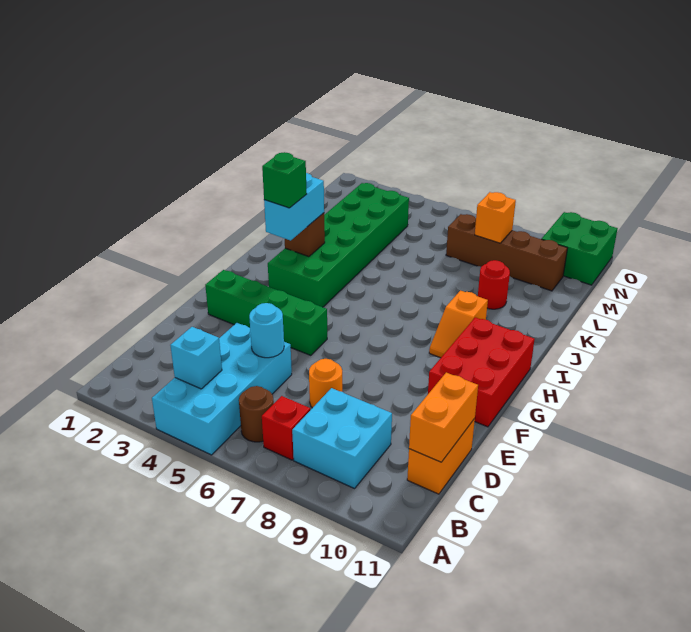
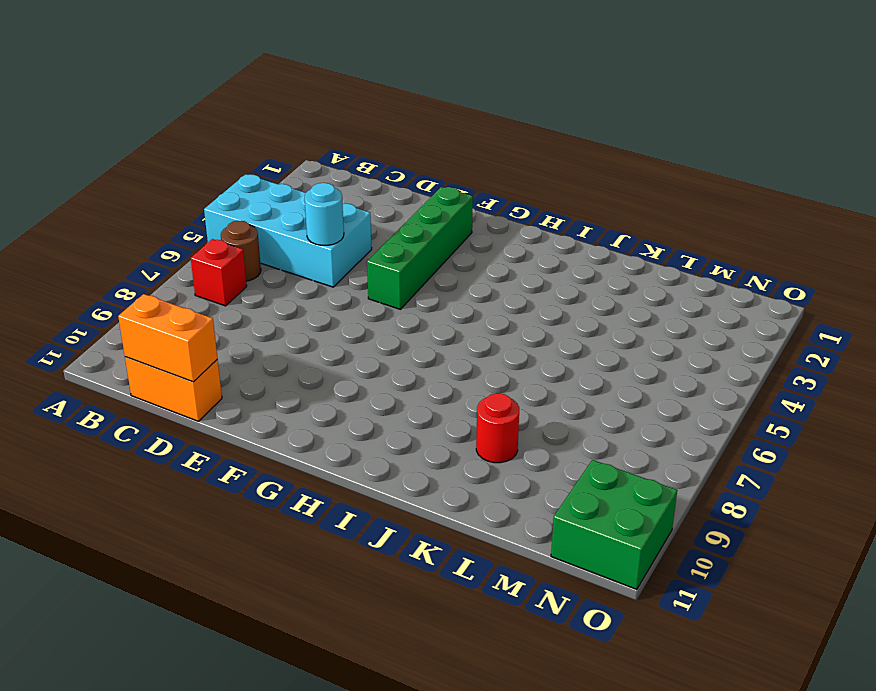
none -> cyan brick B8:C9 level 1
none -> orange round brick D7 level 1
none -> red brick F10:H11 level 1

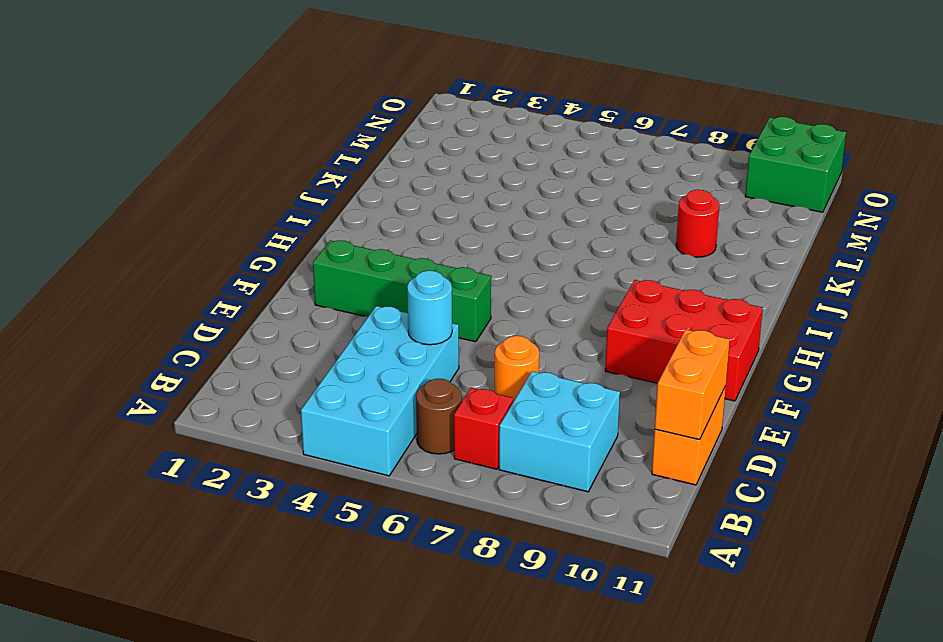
red brick F9:G11 level 1 -> red brick F10:H11 level 1
none -> green brick H3:M4 level 1
none -> orange slope H9:I9 level 1 top I
none -> brown brick M7:M10 level 1

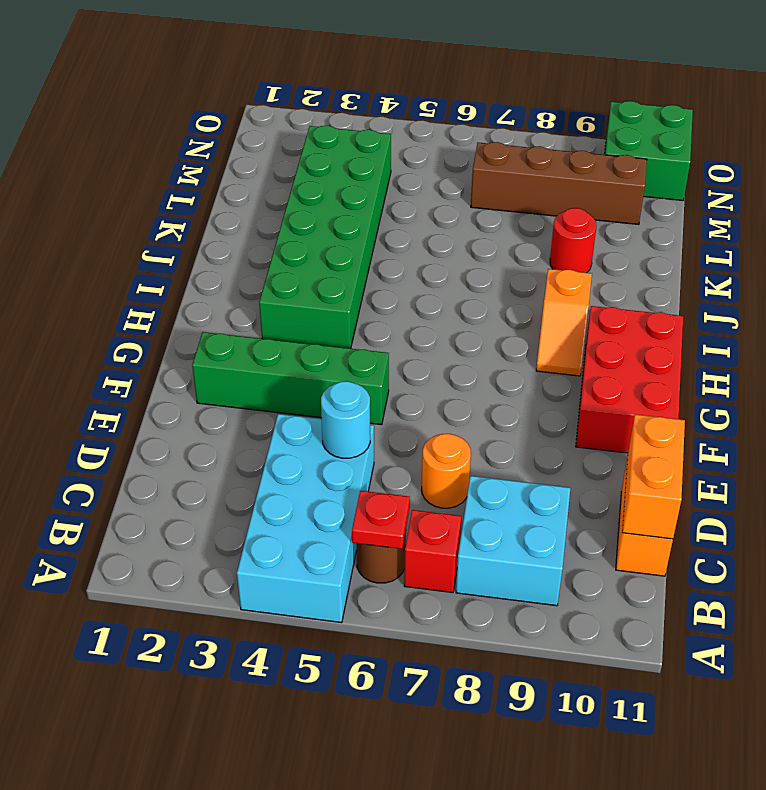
red plate B6 level 2 -> none
none -> cyan brick B4 level 2
none -> brown brick I3 level 2
none -> orange brick M8 level 2

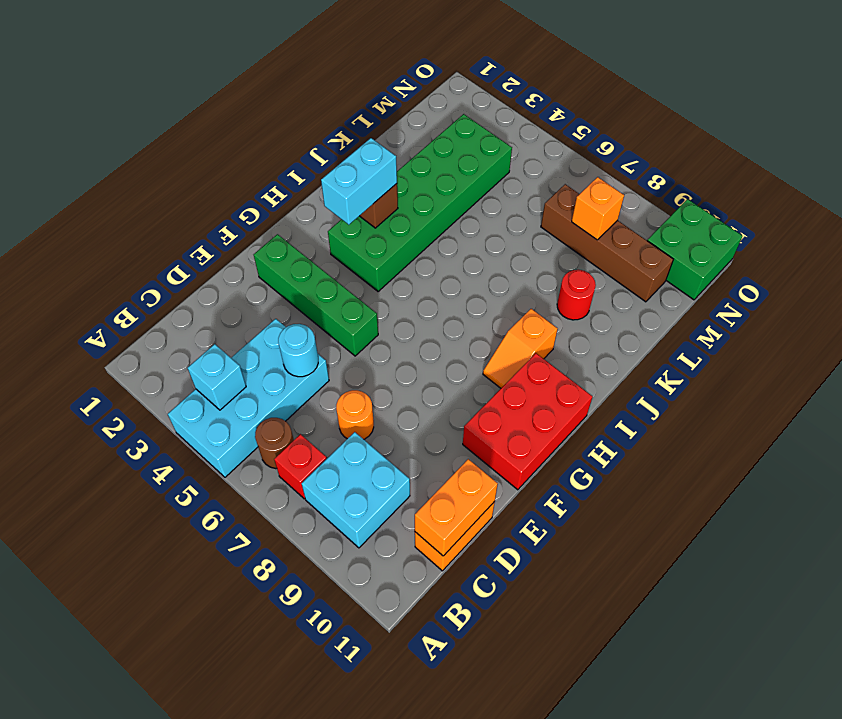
none -> green brick H3 level 4

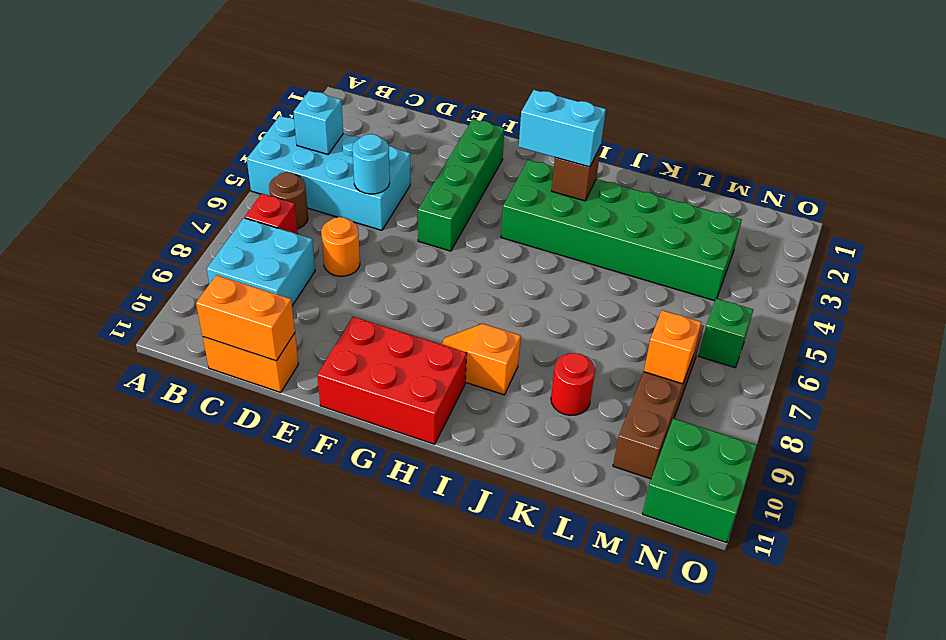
green brick N6 level 1 -> green brick H3 level 4

